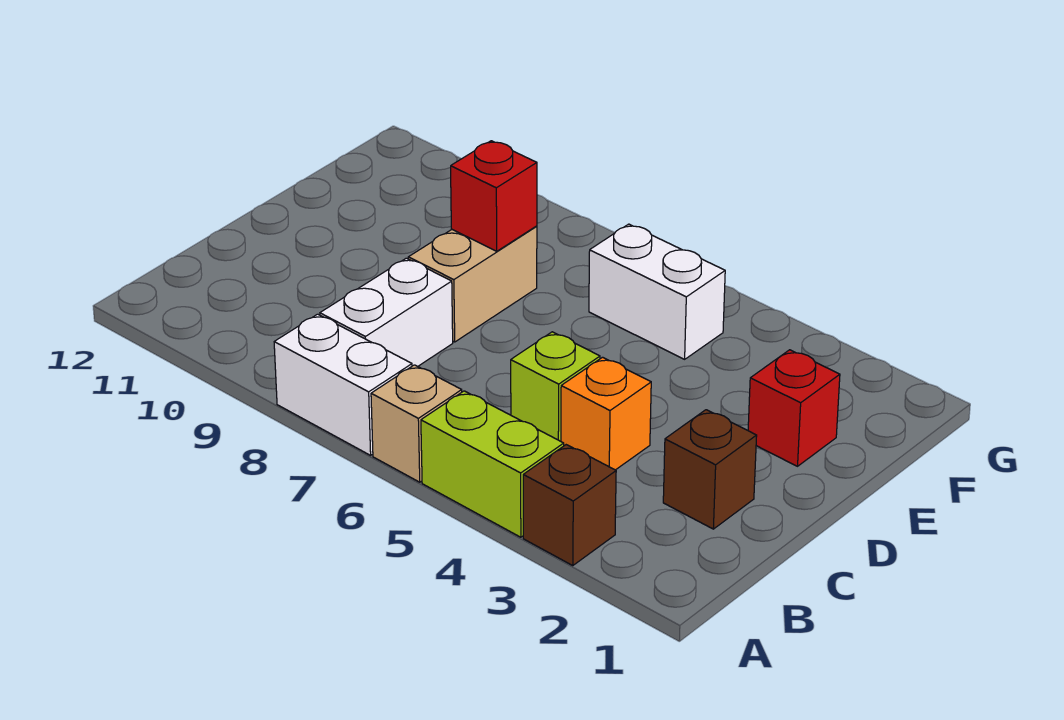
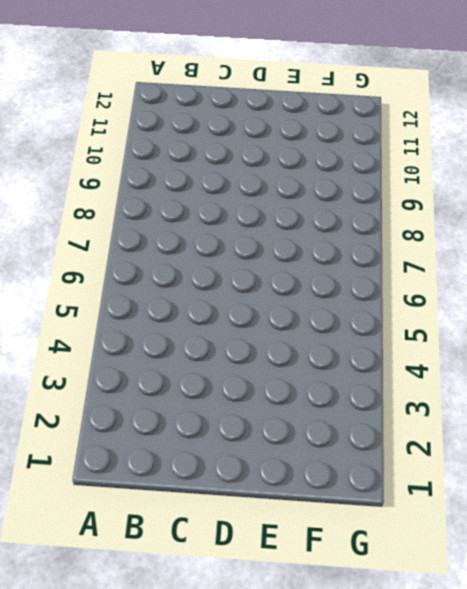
none -> brown brick A3 level 1
none -> lime brick A4:A5 level 1
none -> tan brick A6 level 1

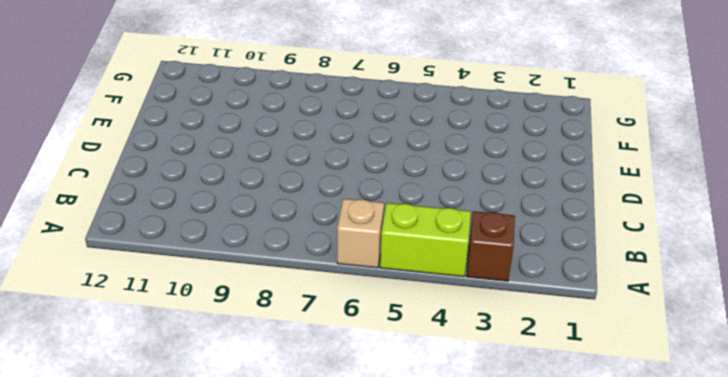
none -> white brick A7:A8 level 1
none -> white brick B8:C8 level 1
none -> brown brick C2 level 1

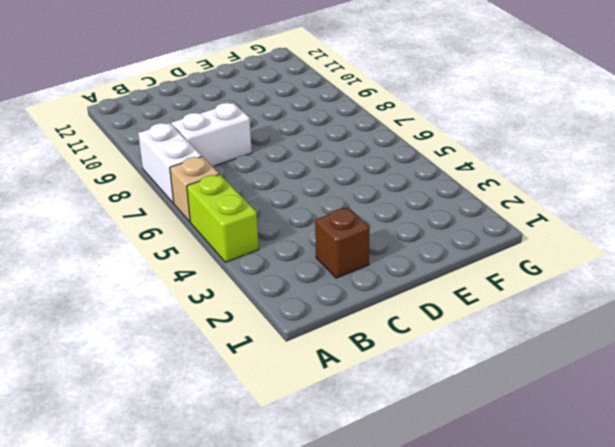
none -> brown brick A3 level 1
none -> orange brick C4 level 1
none -> lime brick C5 level 1

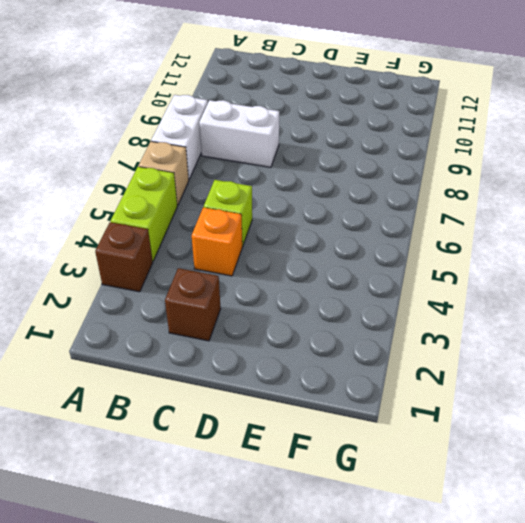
none -> tan brick D8:E8 level 1
none -> red brick E2 level 1
none -> white brick F5:F6 level 1

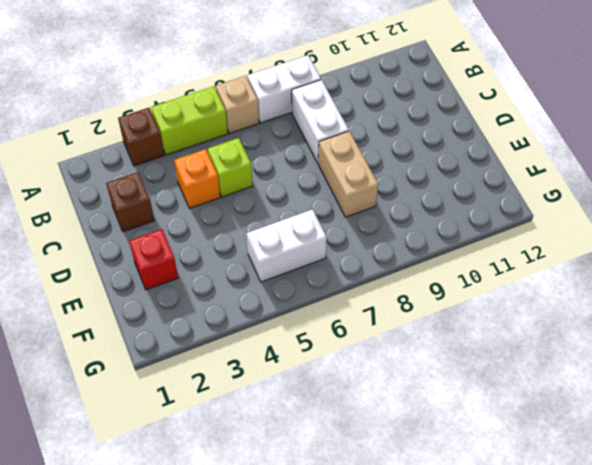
none -> red brick E8 level 2

